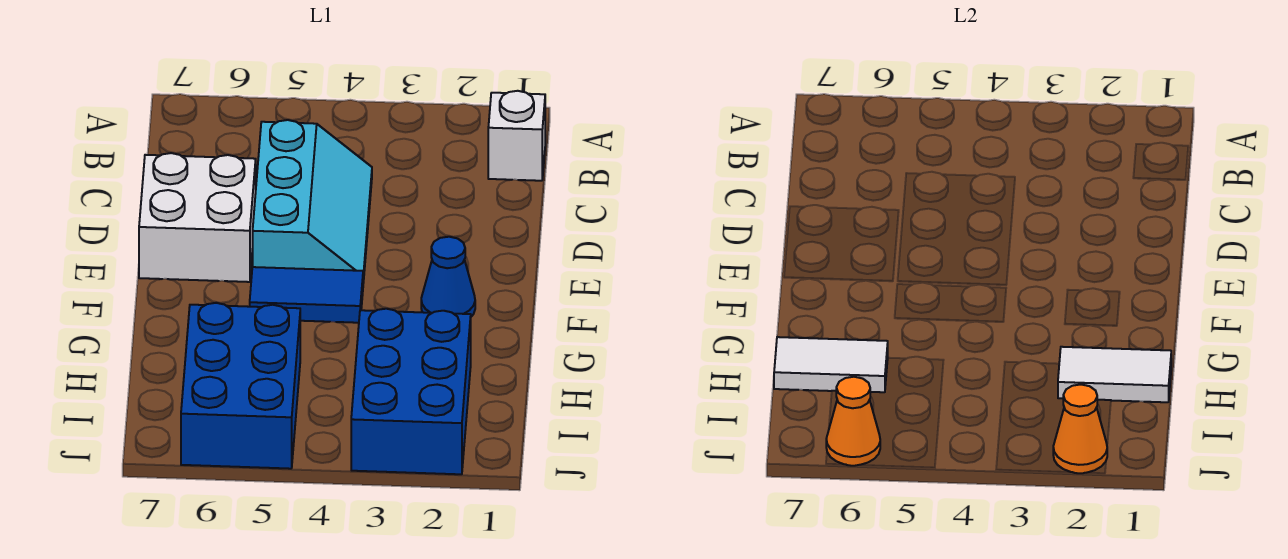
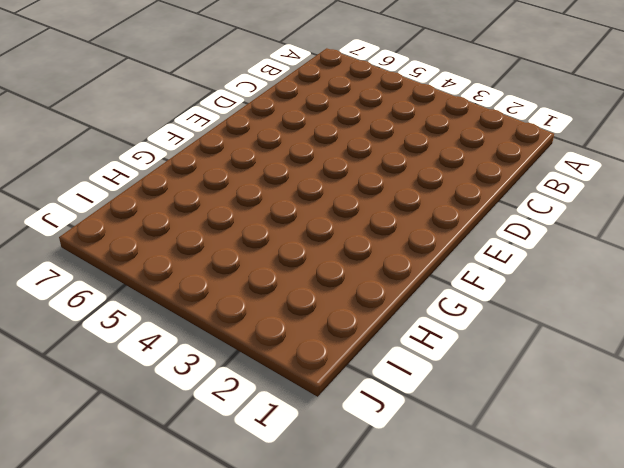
none -> white brick B1 level 1
none -> cyan slope C4:E5 level 1 top 5

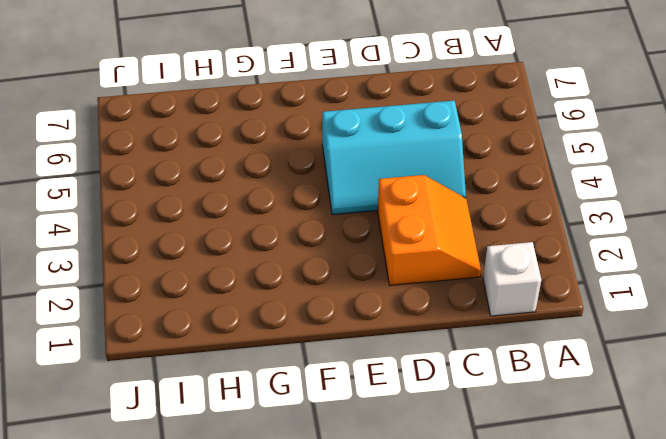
orange slope C2:D3 level 1 top D -> none
none -> white brick D6:E7 level 1
none -> blue cone F2 level 1

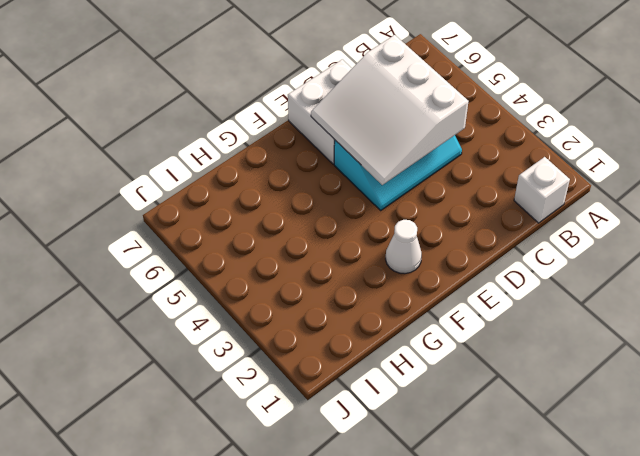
white slope C4:E6 level 2 top C -> none
white cone F2 level 1 -> blue cone F2 level 1
none -> blue tile F4:F5 level 1
none -> blue brick H2:J3 level 1

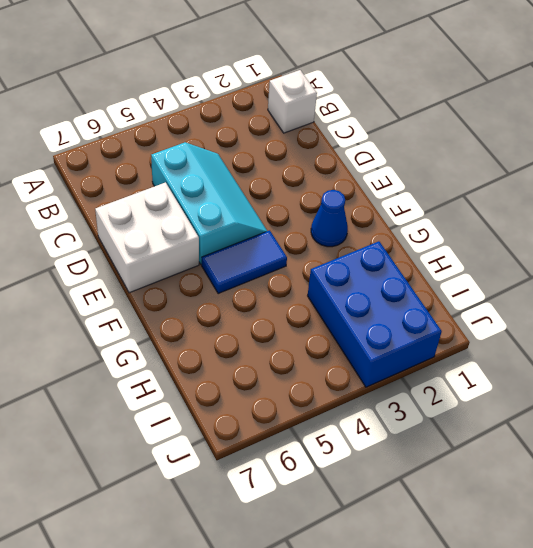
none -> blue brick H5:J6 level 1
none -> white tile H1:H2 level 2

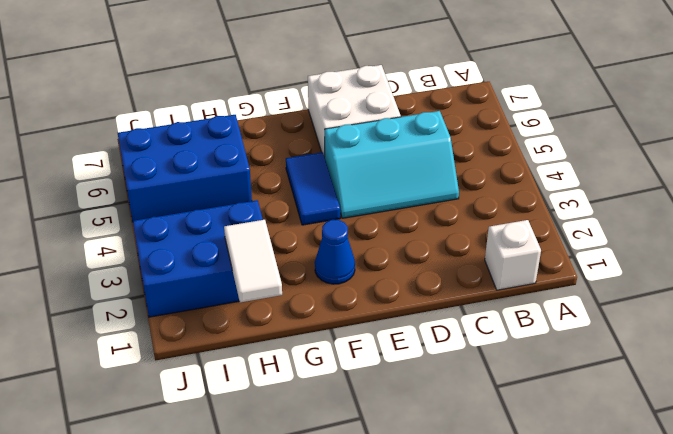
none -> white tile H6:H7 level 2
none -> orange cone J2 level 2

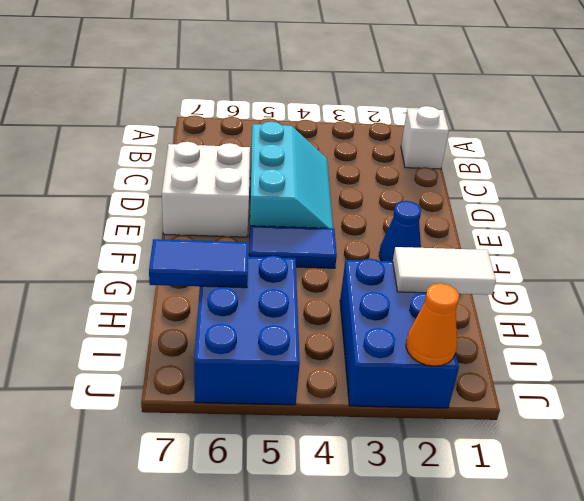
blue tile H6:H7 level 2 -> white tile H6:H7 level 2
none -> orange cone J6 level 2

